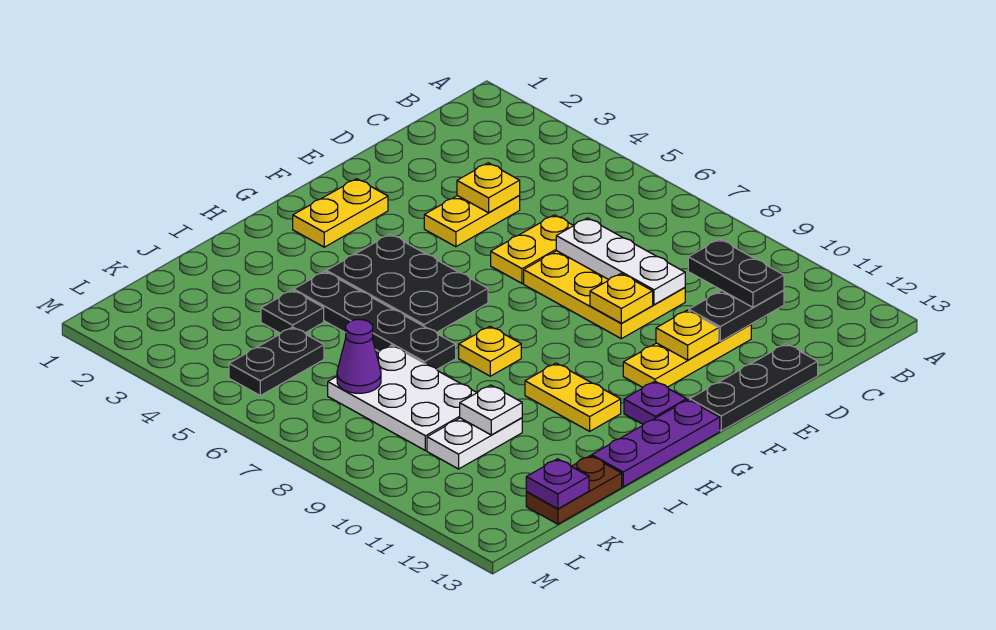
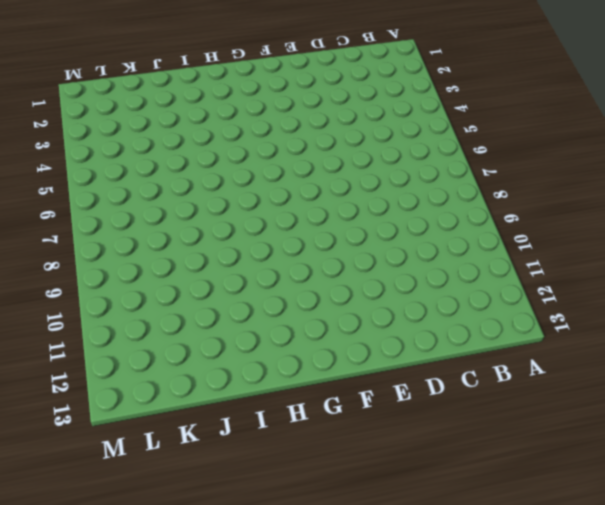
none -> yellow plate D4:E4 level 1
none -> yellow plate D6:E6 level 1
none -> yellow plate D7:E9 level 1

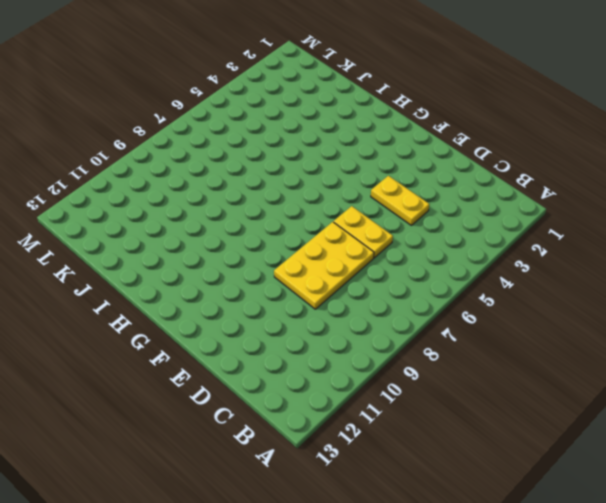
none -> yellow plate D11:F11 level 1
none -> black plate D13:F13 level 1
none -> yellow plate F2:G2 level 1

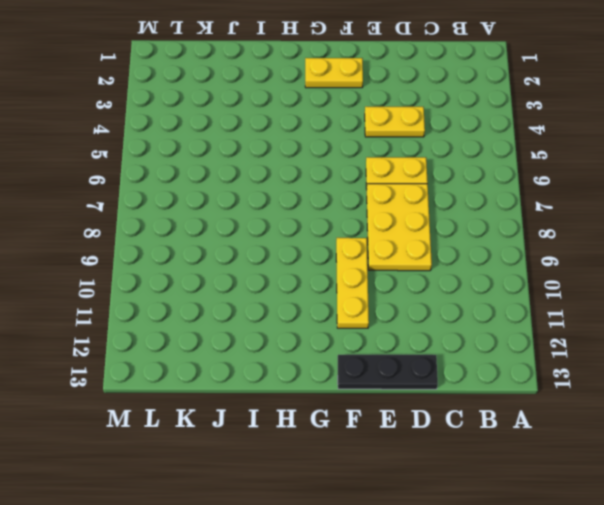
yellow plate F9:F11 level 1 -> yellow plate D11:F11 level 1
none -> black plate G4:H6 level 1
none -> purple plate G12 level 1
none -> purple plate G13:I13 level 1

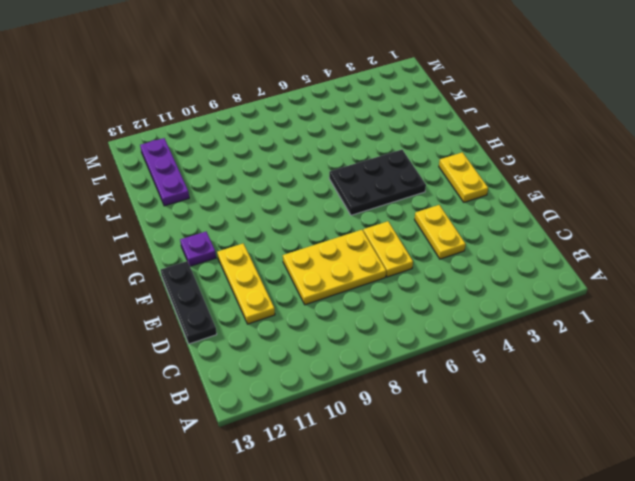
purple plate J12:L12 level 1 -> purple plate G13:I13 level 1
none -> yellow plate H8 level 1
none -> yellow plate H10:H11 level 1
none -> black plate I4:I7 level 1

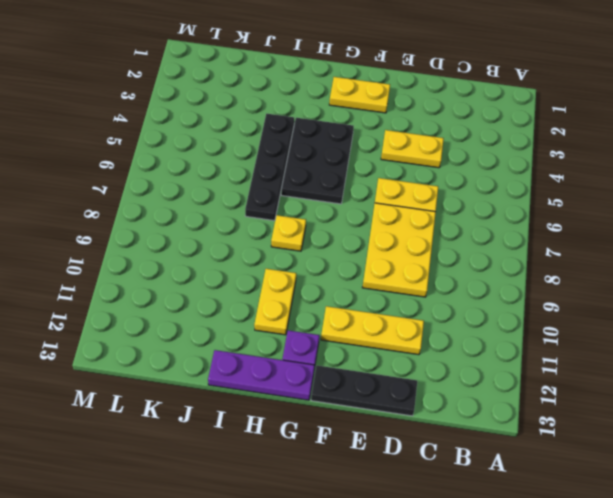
none -> black plate J4 level 1
none -> white plate J7:K9 level 1
none -> white plate J10:K10 level 1

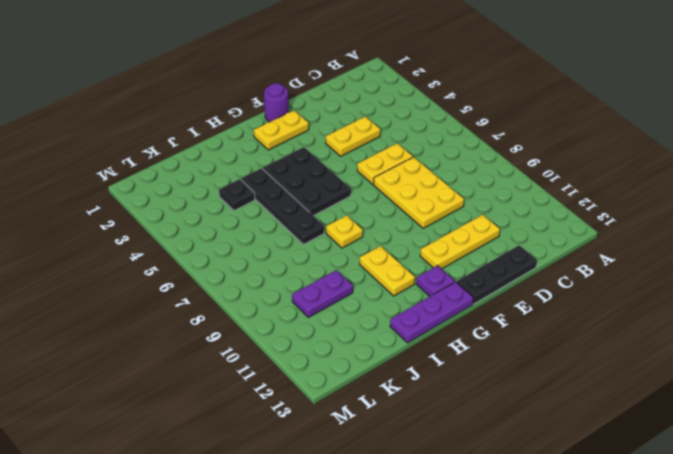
purple round brick F1 level 1 -> none
purple plate J10:K10 level 1 -> white plate J10:K10 level 1
none -> white plate J7:K9 level 1
none -> brown plate J13:K13 level 1
none -> black plate K5:L5 level 1

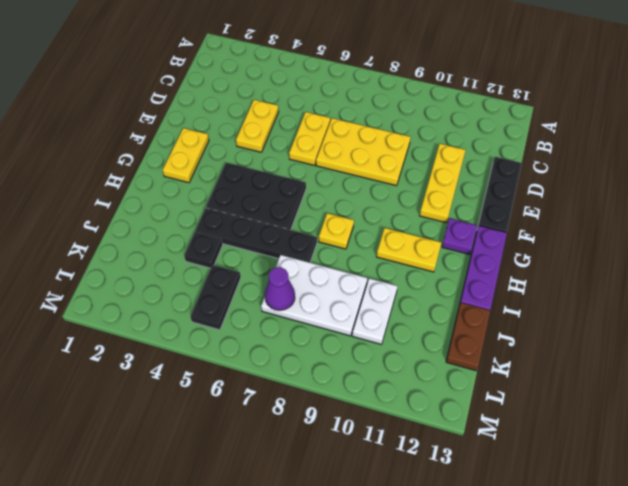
none -> black plate C11:D11 level 2
none -> yellow plate D4 level 2
none -> white plate D7:D9 level 2

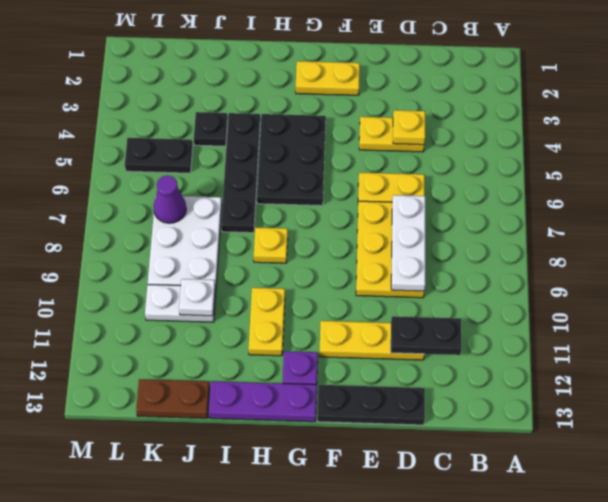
none -> yellow plate E9 level 2
none -> yellow plate E11 level 2
none -> purple plate K13 level 2

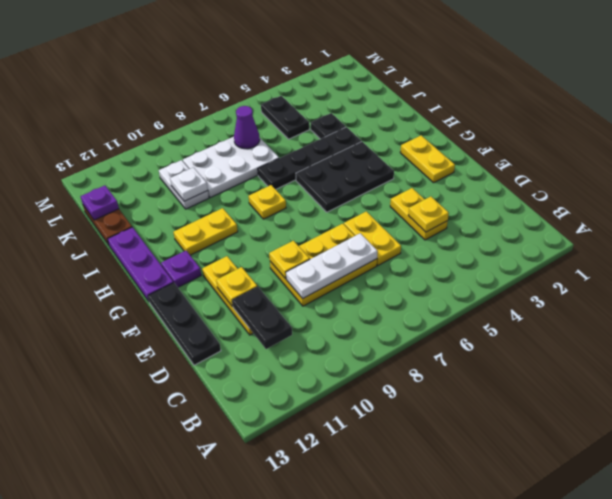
none -> black plate C10:C11 level 3

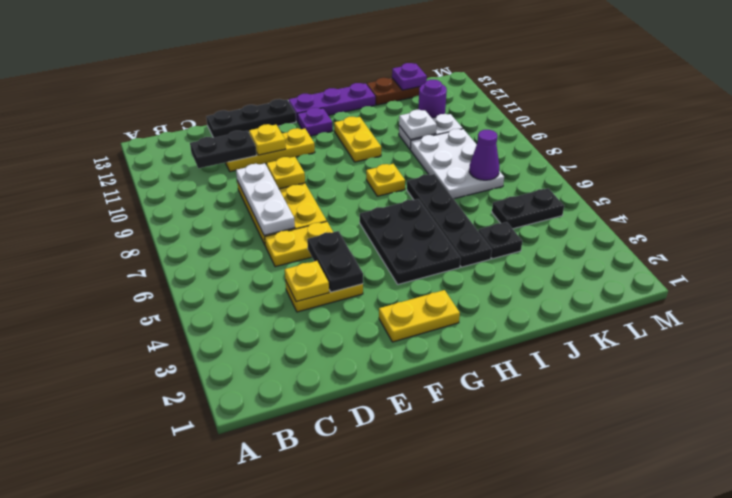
black plate E4:E5 level 2 -> black plate C10:C11 level 3
purple round brick K11 level 1 -> none

